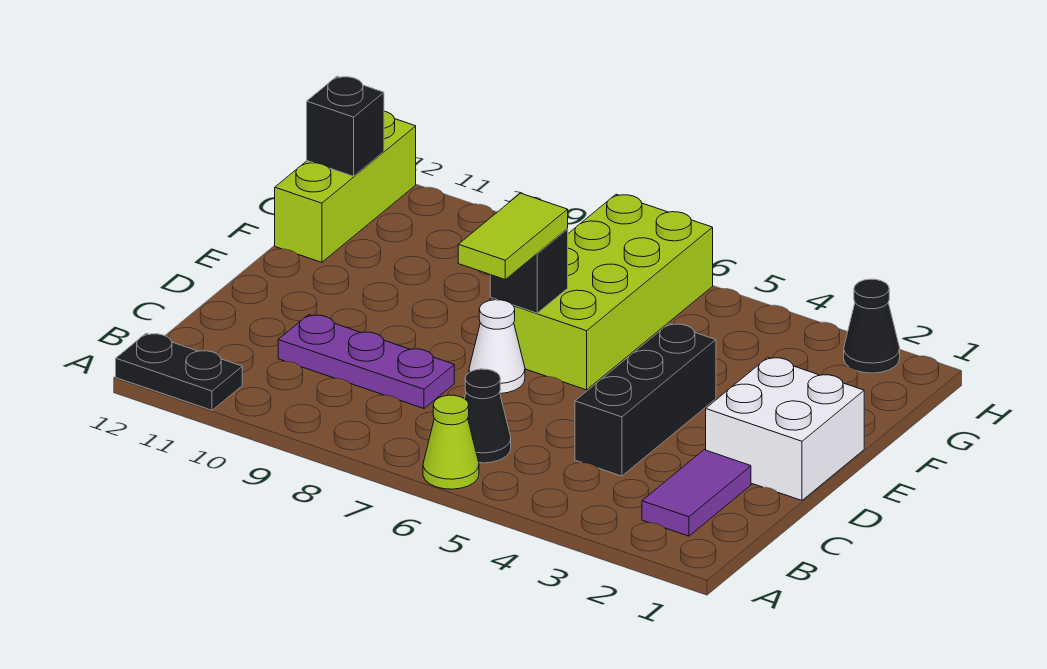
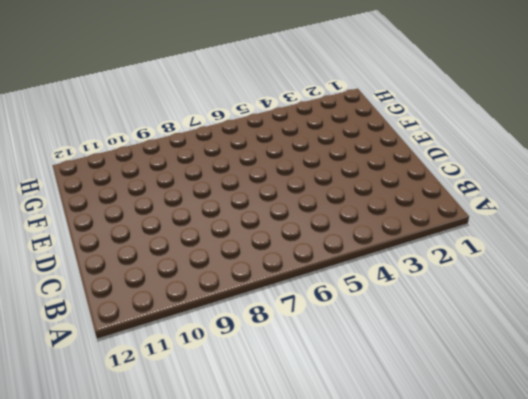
none -> lime cone A6 level 1
none -> black plate A11:A12 level 1
none -> purple tile B2:C2 level 1

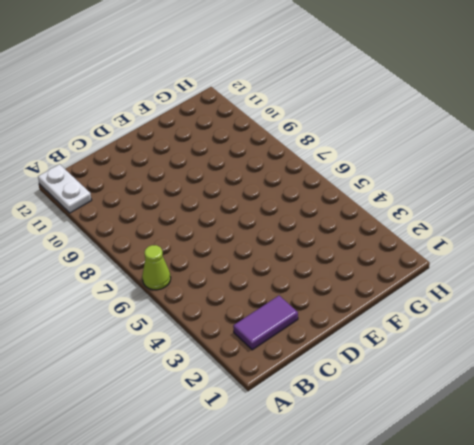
white plate A11:A12 level 1 -> black plate A11:A12 level 1
none -> black cone B6 level 1
none -> black brick C4:E4 level 1
none -> purple plate C8:C10 level 1

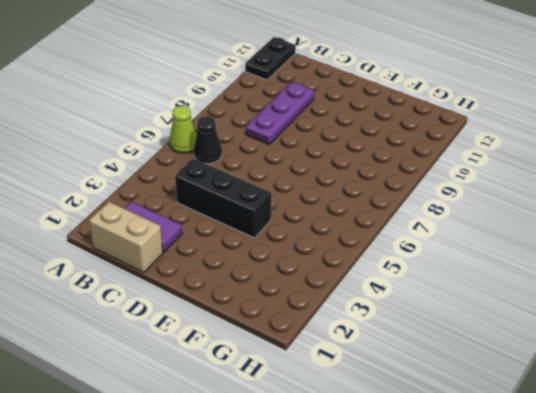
tan brick B1:C1 level 1 -> none
none -> white brick D1:E2 level 1
none -> white cone D7 level 1
none -> lime brick E6:H7 level 1

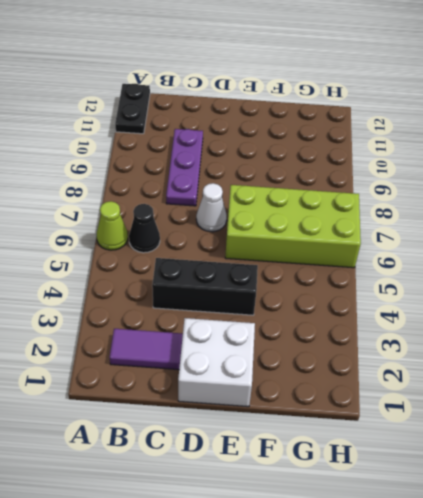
none -> lime brick F12:H12 level 1
none -> black cone H2 level 1
none -> black brick E7 level 2

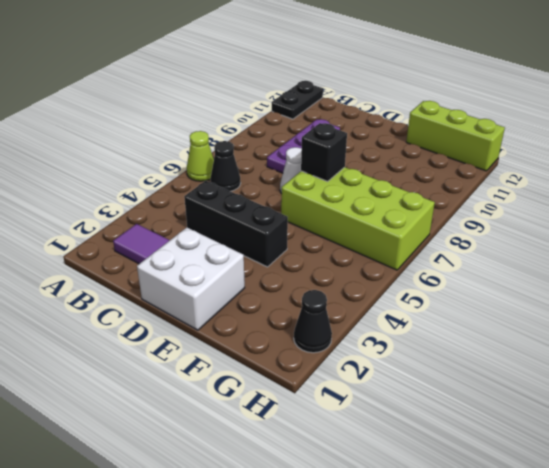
none -> black brick G12 level 2
none -> lime tile D7:E7 level 3

